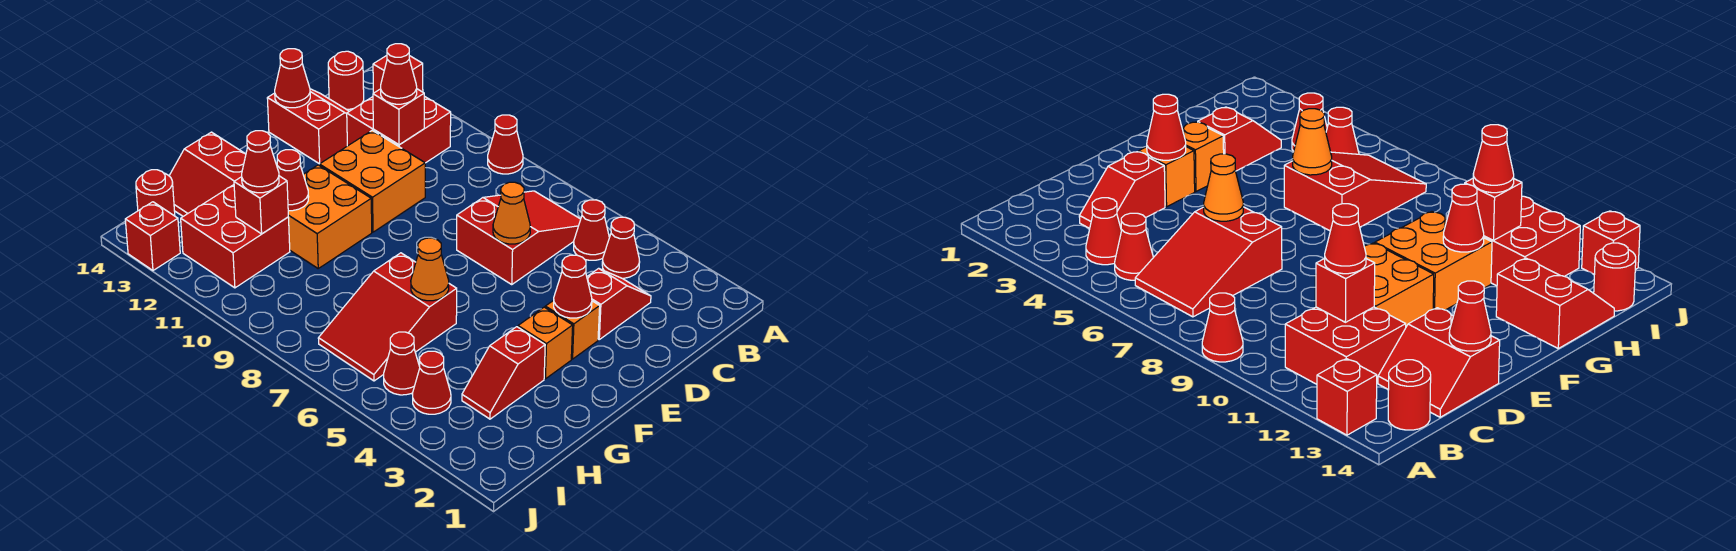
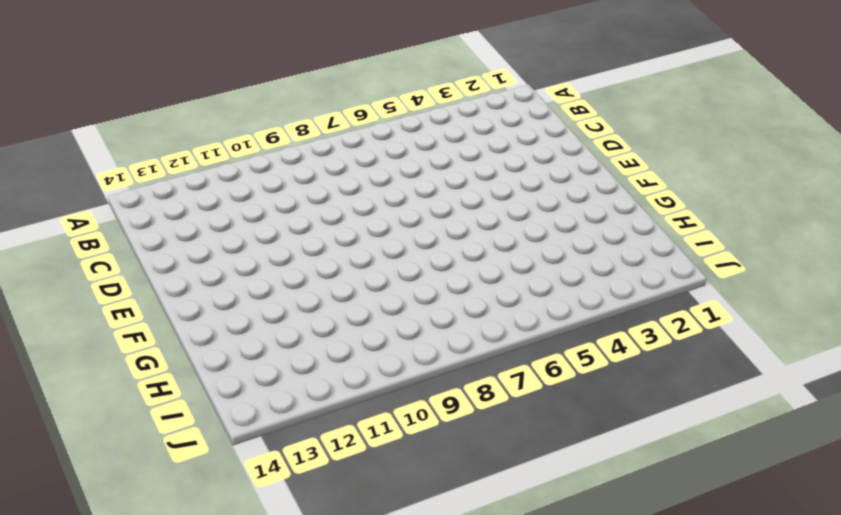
none -> red cone A9 level 1
none -> red brick A13 level 1
none -> red cone B4 level 1
none -> red cone B5 level 1

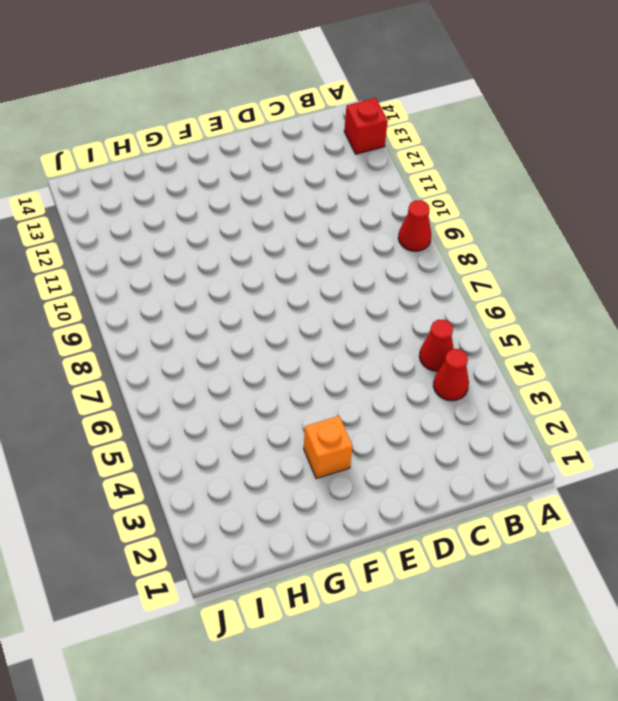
none -> red slope B6:D7 level 1 top D
none -> red brick B11:C12 level 1
none -> red round brick B14 level 1
none -> red slope C3:D3 level 1 top D

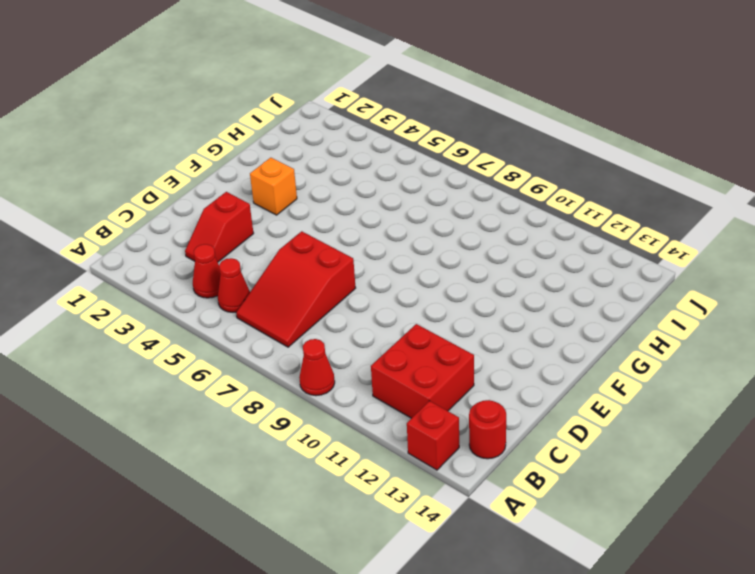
none -> red slope C13:D14 level 1 top D
none -> orange brick D10:E11 level 1
none -> orange brick E3 level 1
none -> orange brick F10:G11 level 1

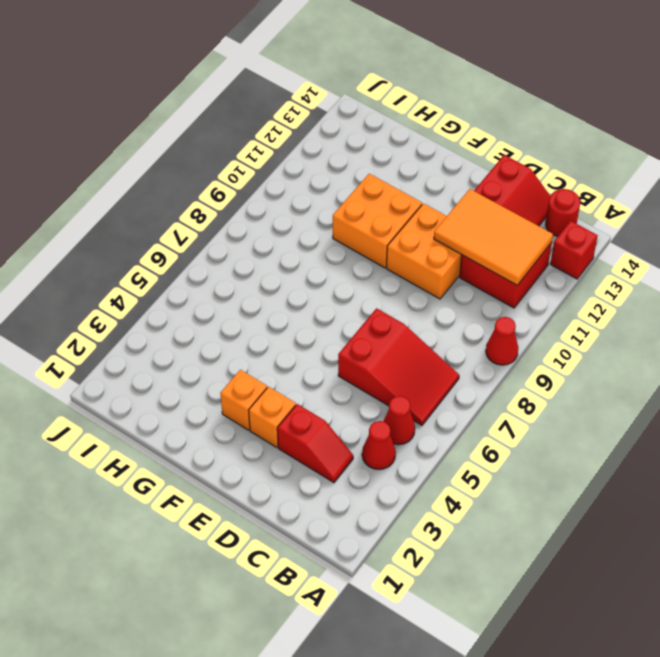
orange tile B11:D12 level 2 -> red brick C11 level 2
none -> red slope G3:H3 level 1 top G
none -> red slope G6:I7 level 1 top G
none -> red slope G13:H14 level 1 top G
none -> red brick H11:I12 level 1

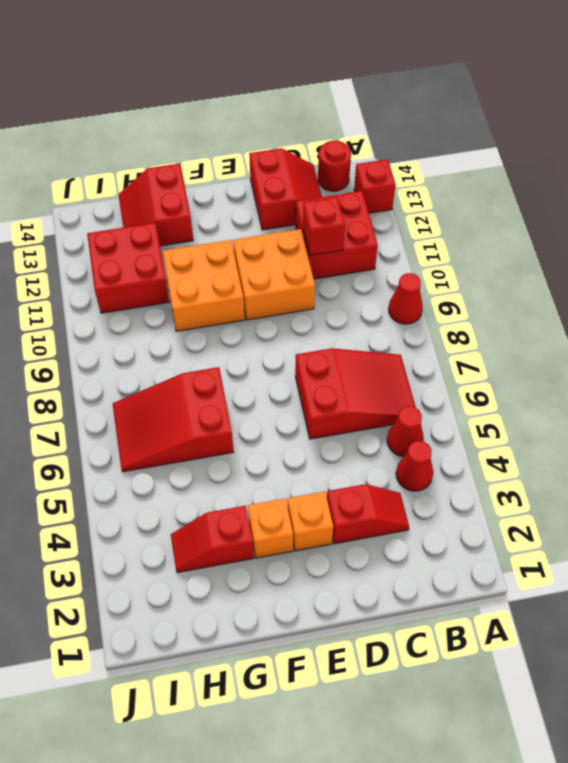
none -> red cone I4 level 1
none -> red cone I5 level 1
none -> red round brick I14 level 1
none -> red brick J13 level 1

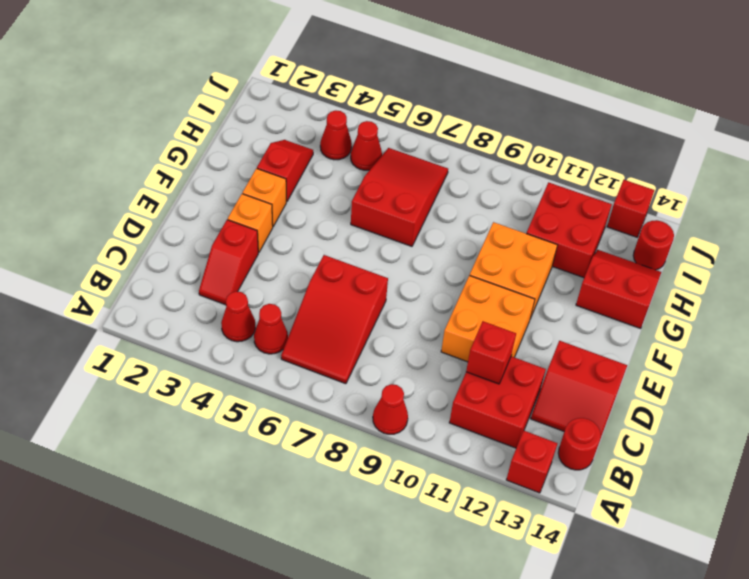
none -> orange cone D6 level 2
none -> red cone D14 level 2
none -> red cone E3 level 2
none -> orange cone G6 level 2

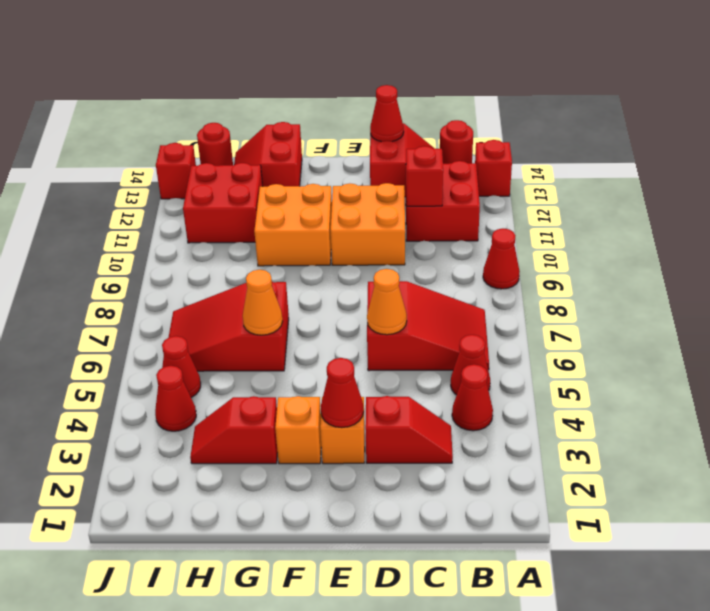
none -> red cone G11 level 2
none -> red brick H11 level 2
none -> red cone C11 level 3
none -> red cone H11 level 3

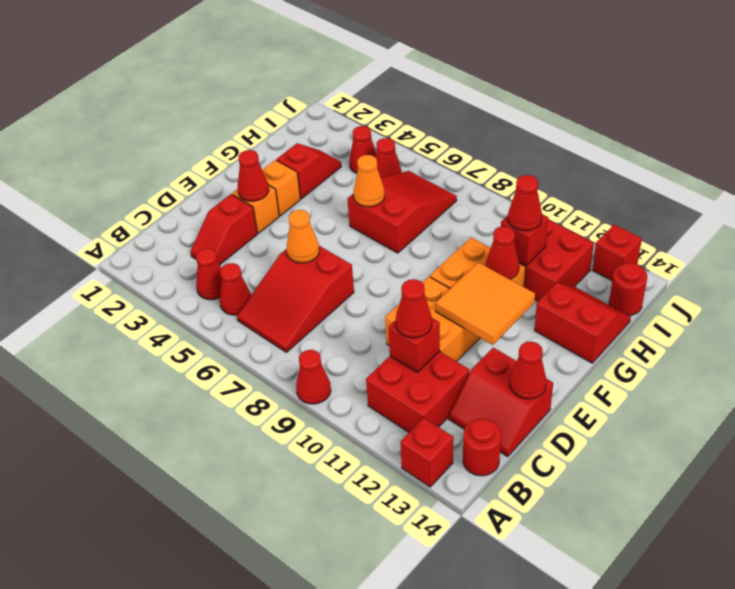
orange tile E11:F12 level 2 -> none

